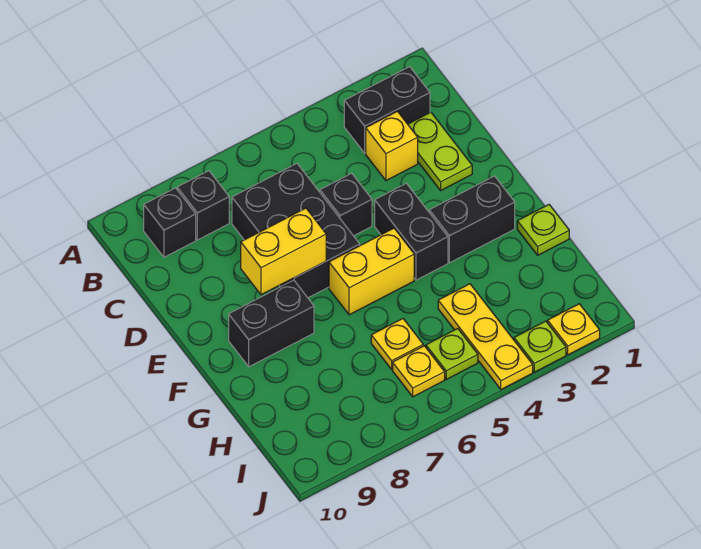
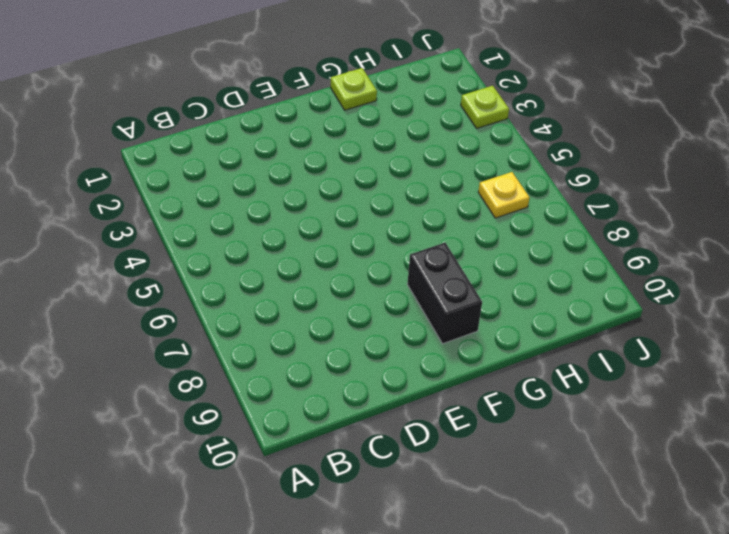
none -> black brick B2:B3 level 1
none -> black brick B8 level 1
none -> black brick B9 level 1

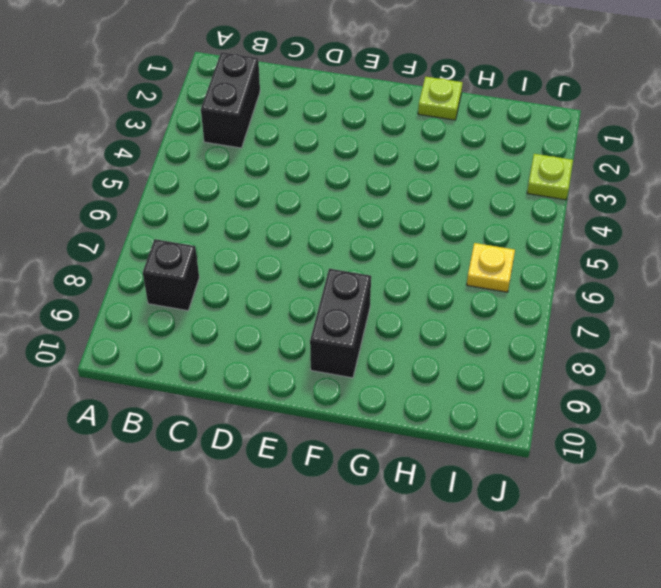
none -> black brick B9 level 1
none -> lime plate C2:D2 level 1
none -> yellow brick C3 level 1

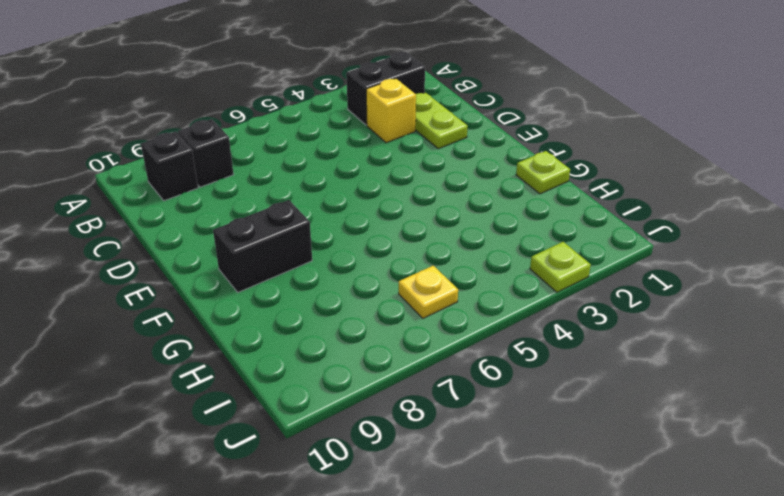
none -> black brick C6:E7 level 1
none -> black brick D5 level 1
none -> black brick E4:F4 level 1

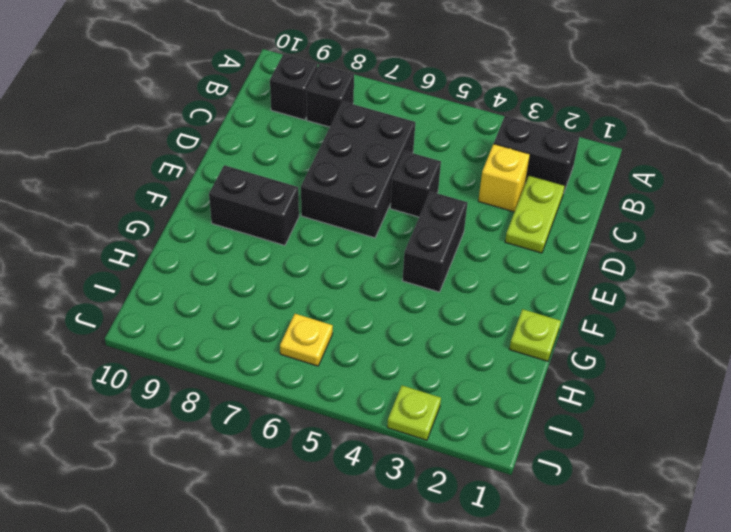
none -> black brick F2:F3 level 1
none -> yellow brick F5:F6 level 1
none -> yellow plate H4:J4 level 1

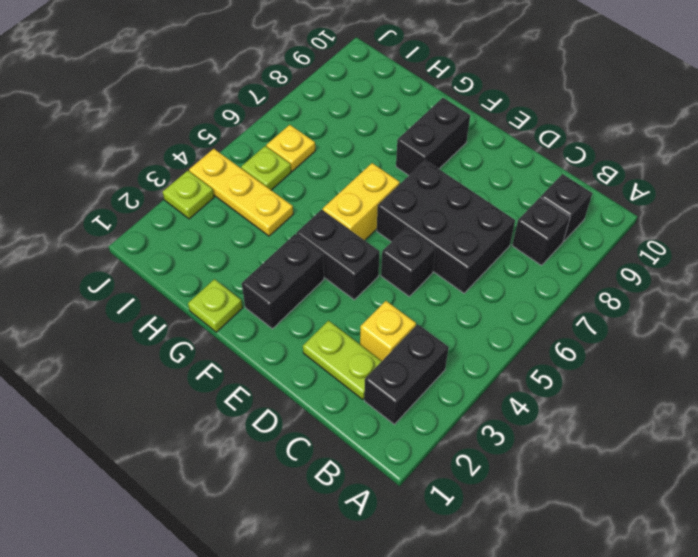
none -> yellow plate H6 level 1
none -> yellow plate J2 level 1
none -> yellow brick E7:E8 level 2

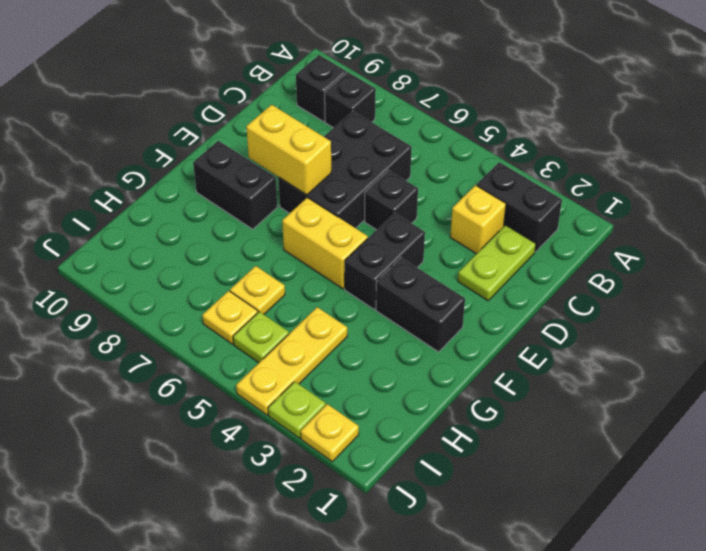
none -> lime plate G1 level 1

